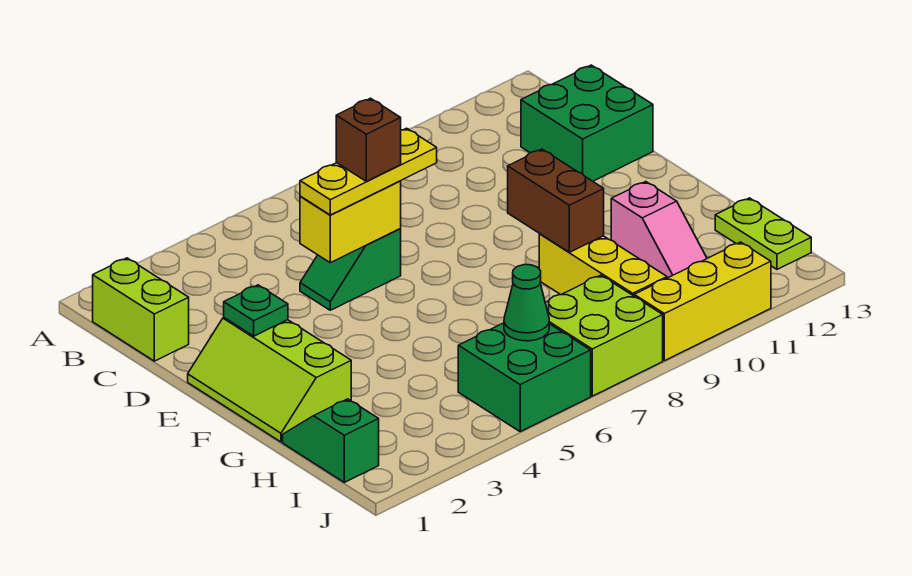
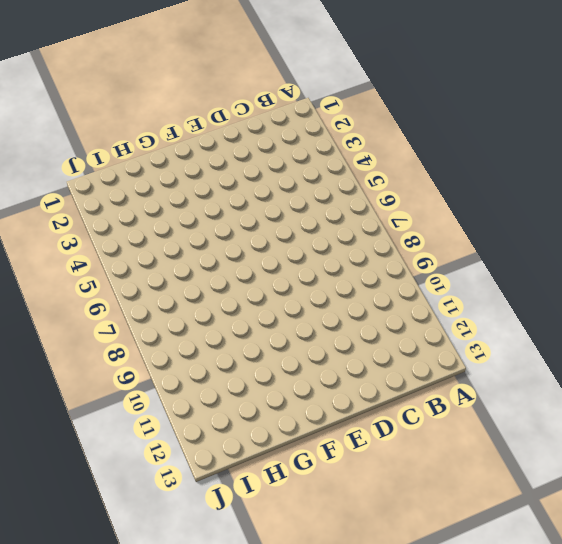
none -> lime brick B1:C1 level 1
none -> green brick C12:D13 level 1
none -> green slope D5:D6 level 1 top 6

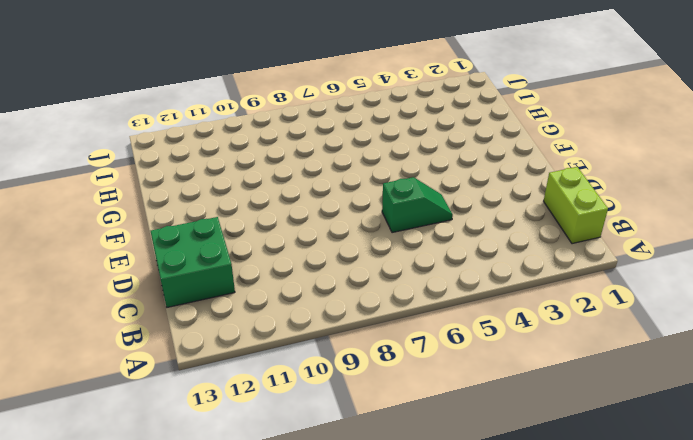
none -> lime slope E1:G2 level 1 top 2
none -> yellow brick G9:I9 level 1
none -> pink slope G11:H11 level 1 top G

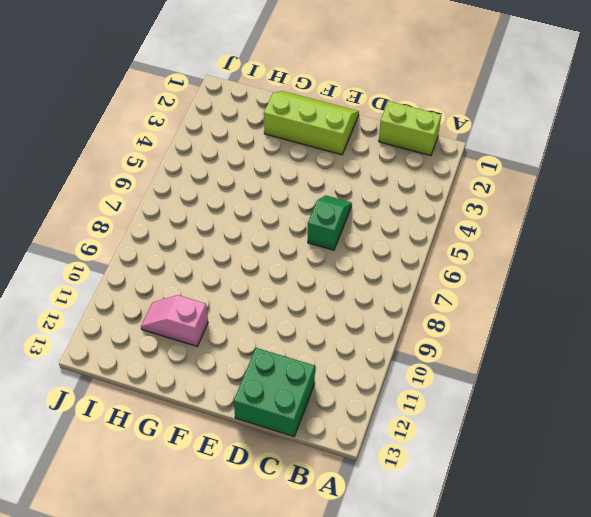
none -> yellow brick G9:I9 level 1
none -> green slope H1:I1 level 1 top I
none -> lime plate H13:I13 level 1

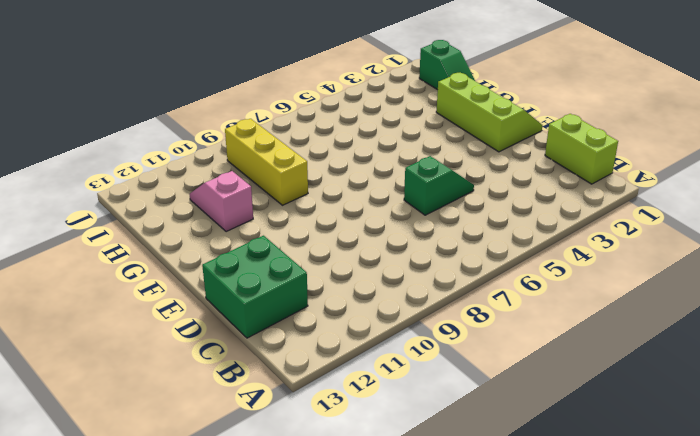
none -> lime plate H13:I13 level 1
none -> green brick I5:J6 level 1
none -> lime brick I7:J8 level 1

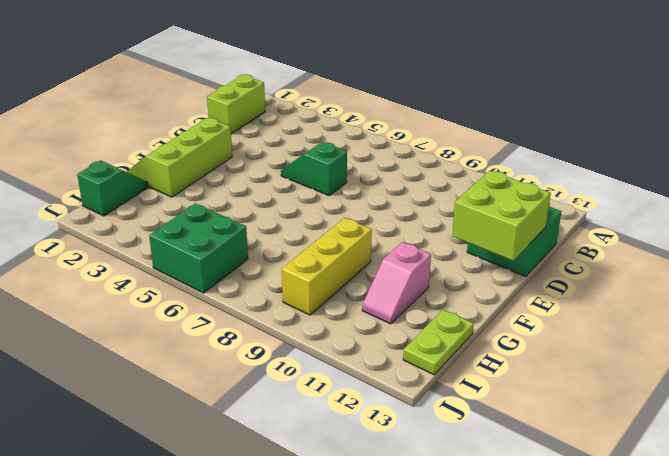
lime brick D12:E13 level 2 -> lime brick I7:J8 level 1
none -> yellow brick J9:J11 level 1
none -> yellow brick D5:D6 level 2
none -> green plate E2 level 2

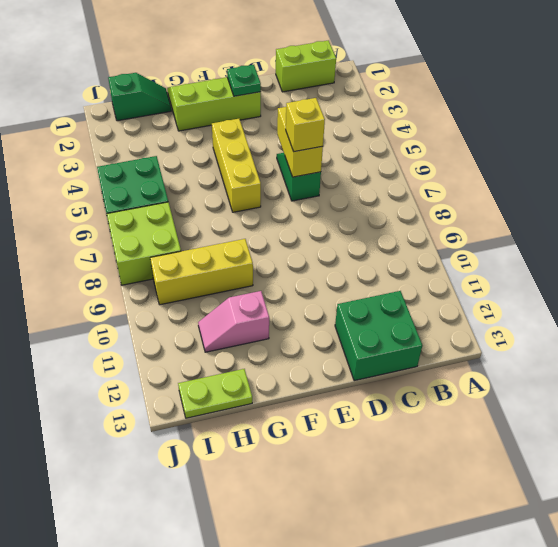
yellow brick D6 level 3 -> yellow plate D5:D7 level 3
yellow brick F4:F6 level 1 -> yellow brick J9:J11 level 1
none -> brown brick F9:G9 level 2
none -> green cone I6 level 2
none -> brown brick D6 level 4

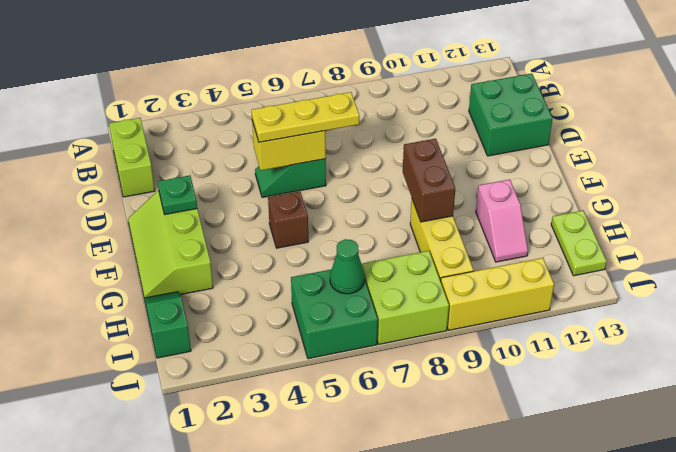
brown brick F5 level 1 -> brown brick D6 level 4

